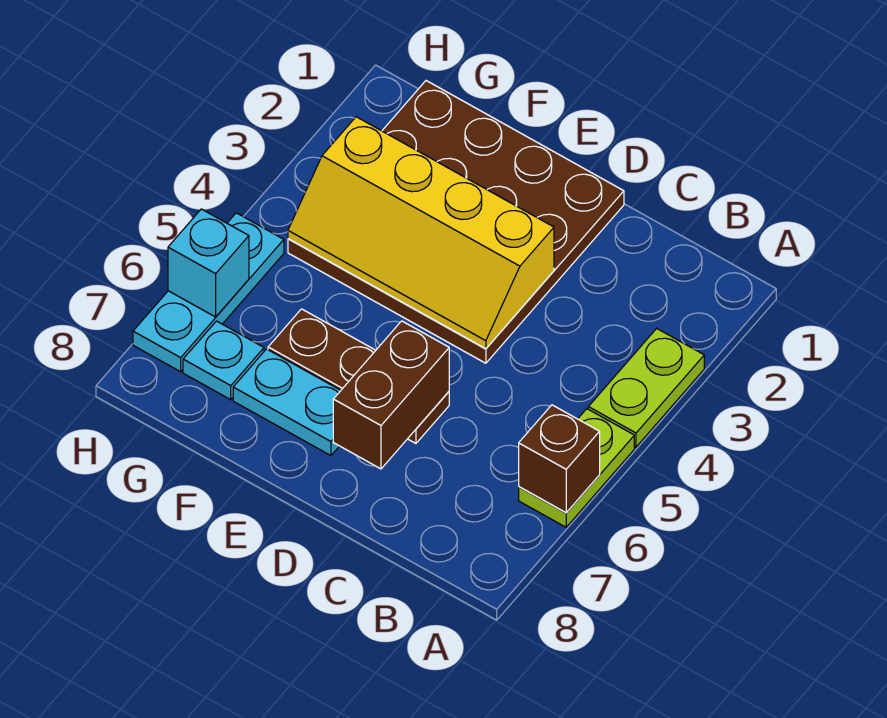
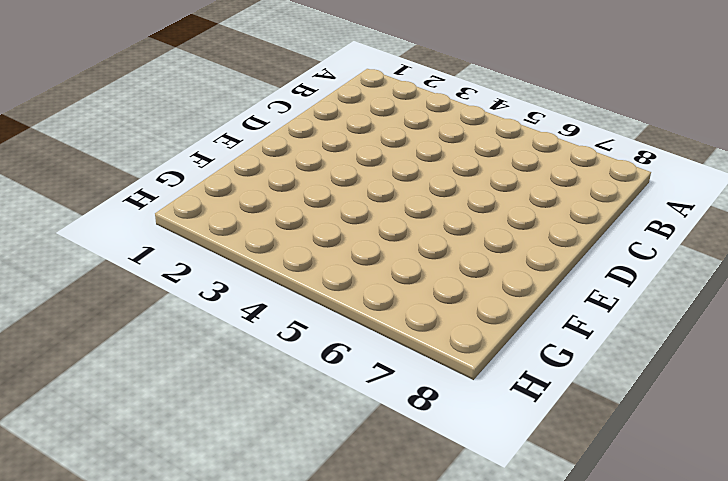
none -> lime plate A3:A4 level 1
none -> lime plate A5:A6 level 1

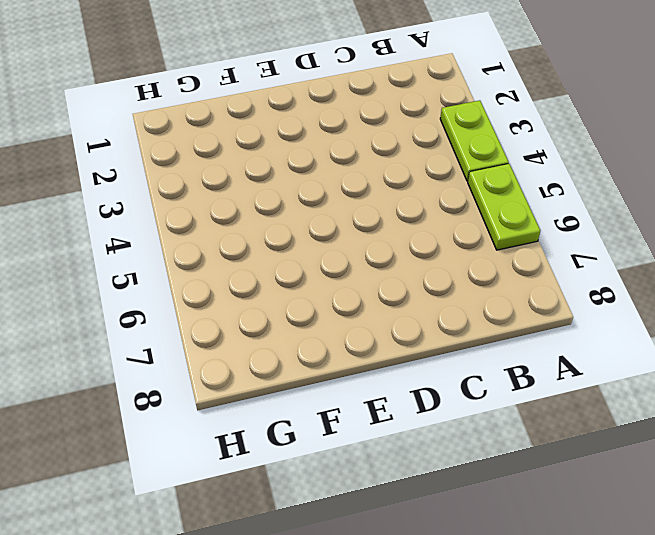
none -> brown plate D1:G4 level 1
none -> brown plate D6:F6 level 1

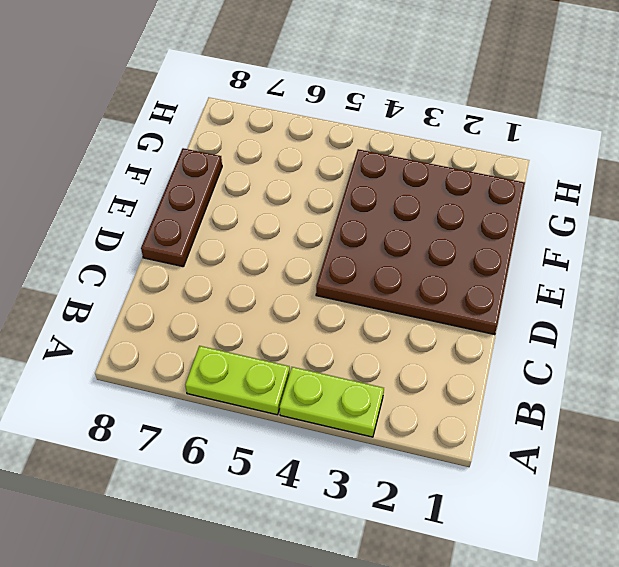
brown plate D8:F8 level 1 -> brown plate D6:F6 level 1
none -> cyan plate E7:F7 level 1
none -> cyan plate G7 level 1

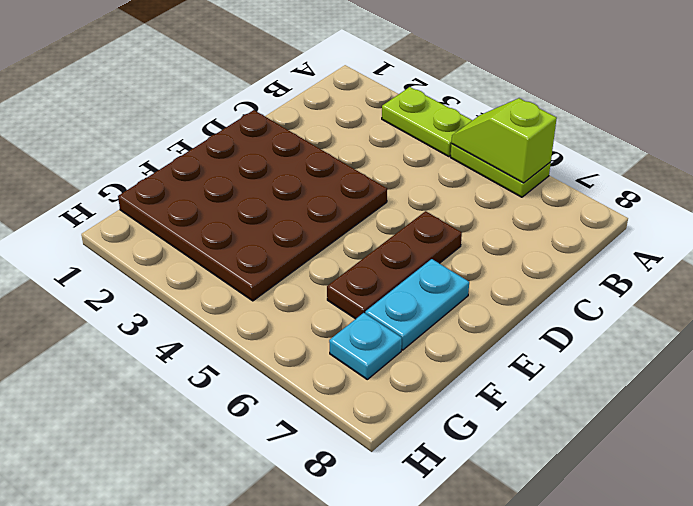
lime slope A5:A6 level 2 top 6 -> brown brick A6 level 2
none -> cyan plate H5:H7 level 1
none -> yellow slope D3:G4 level 2 top 3

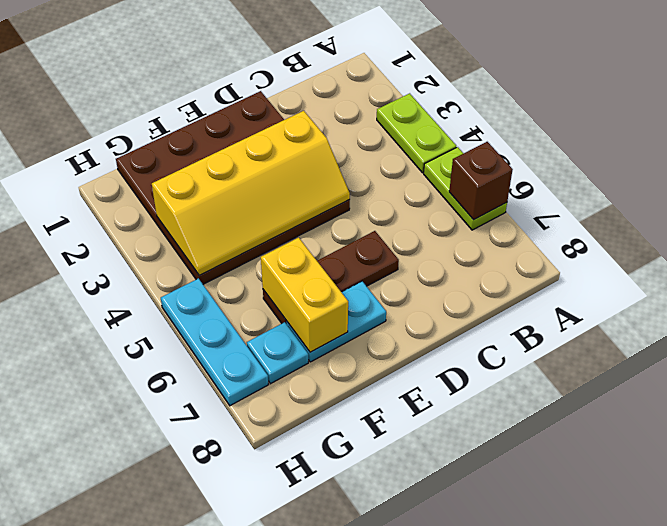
yellow brick F6:F7 level 2 -> none
none -> brown brick D6:D7 level 2
none -> cyan brick H6 level 2

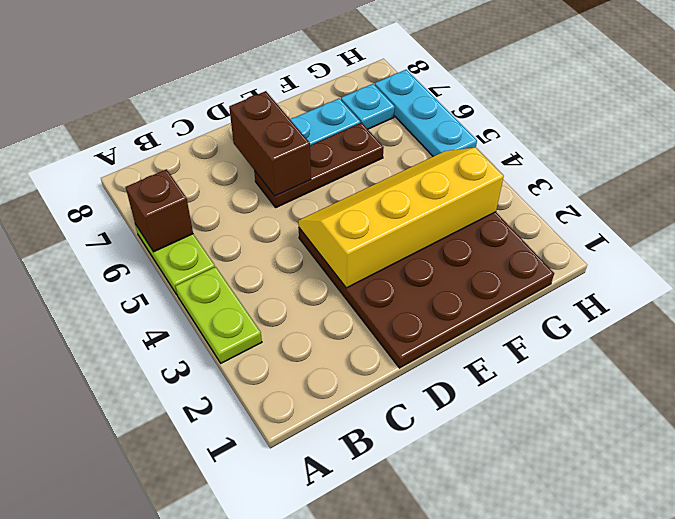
none -> cyan brick H6 level 2

